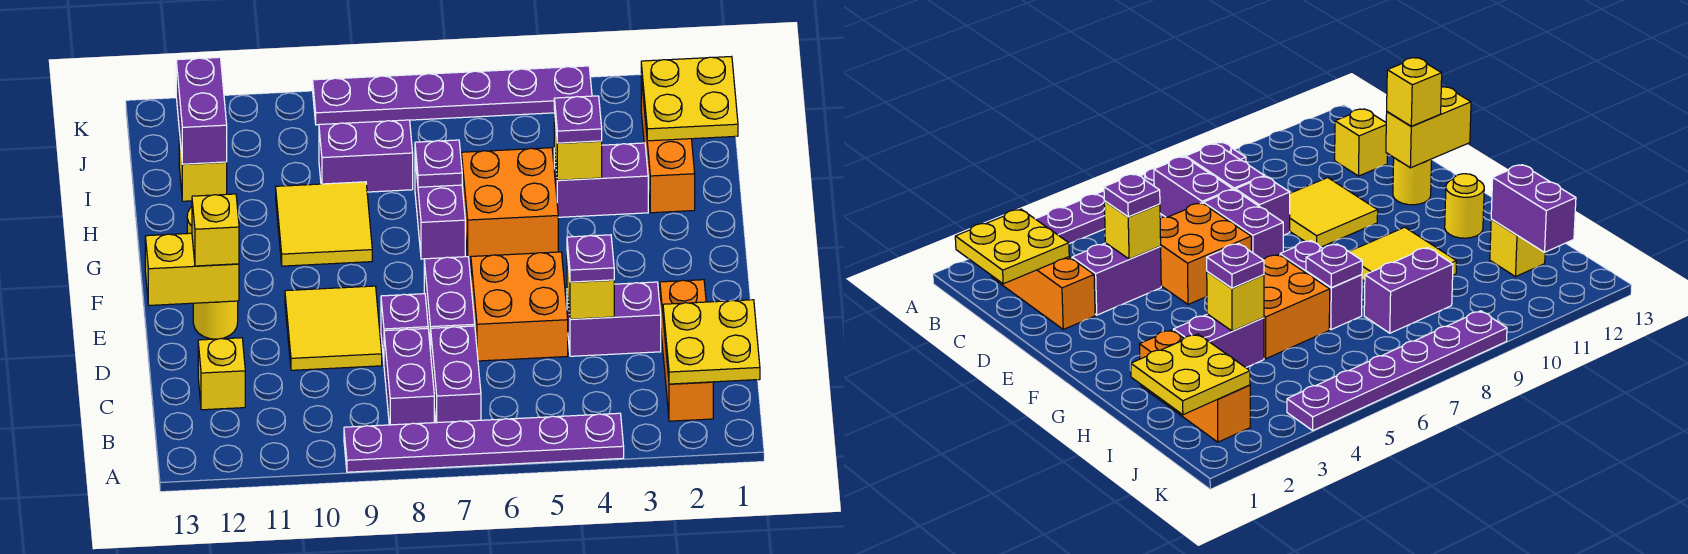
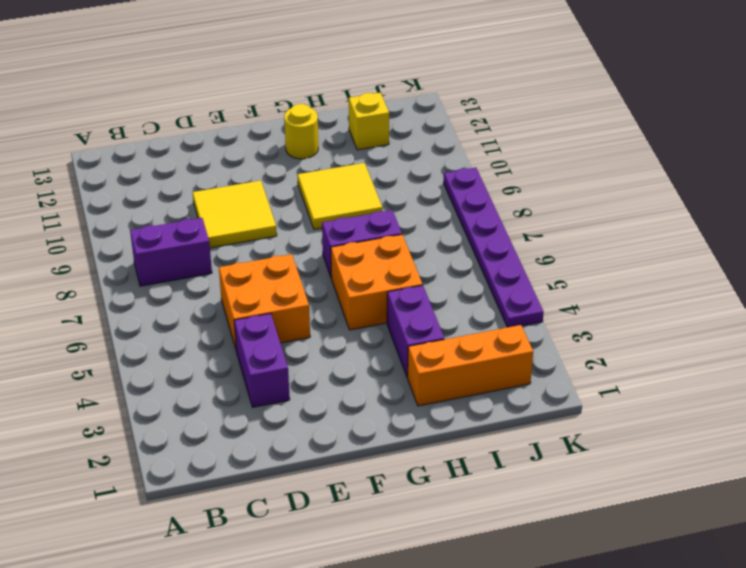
none -> purple plate A4:A9 level 1
none -> orange brick B2:D2 level 1
none -> purple brick B7:C7 level 1
none -> yellow brick C12 level 1

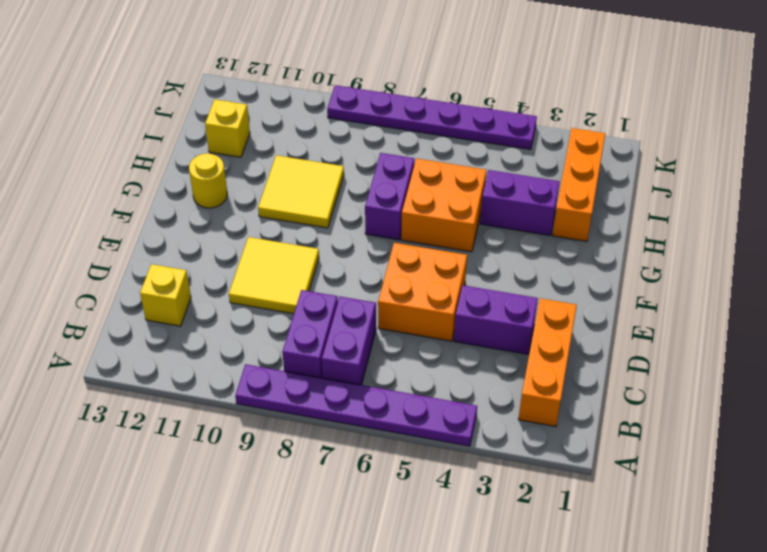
none -> purple brick D7:E7 level 1
none -> purple brick D8 level 1
none -> yellow round brick E12 level 1
none -> purple brick I8:I9 level 1

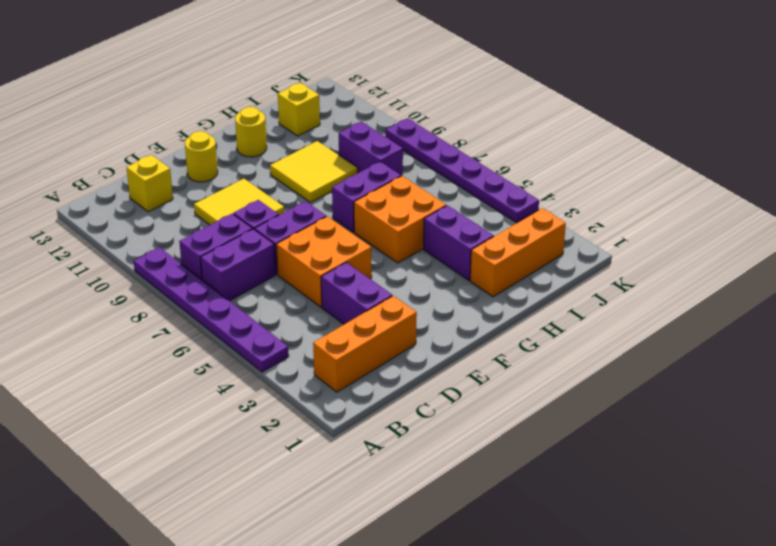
none -> yellow plate B1:C2 level 2
none -> yellow brick D4 level 2
none -> yellow brick E12:E13 level 2
none -> yellow brick H4 level 2

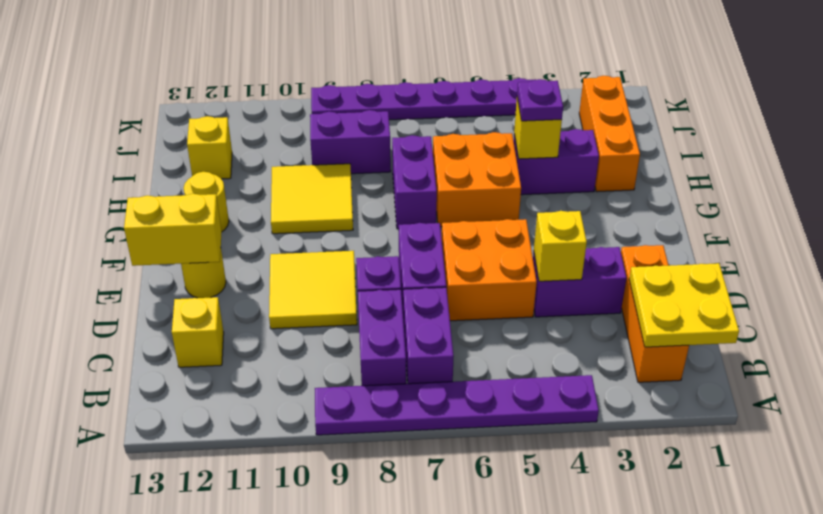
none -> purple plate H7 level 2
none -> yellow plate I1:J2 level 2
none -> purple brick I12:J12 level 2
none -> purple plate D4 level 3

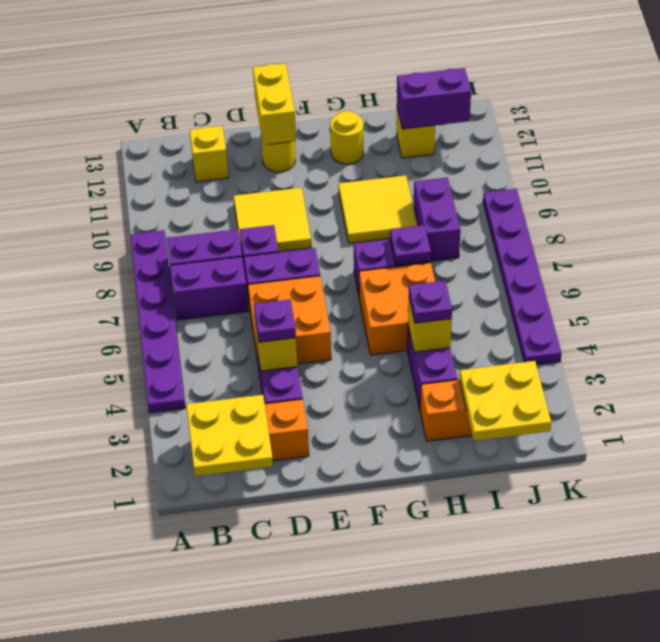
none -> yellow brick E12 level 3

